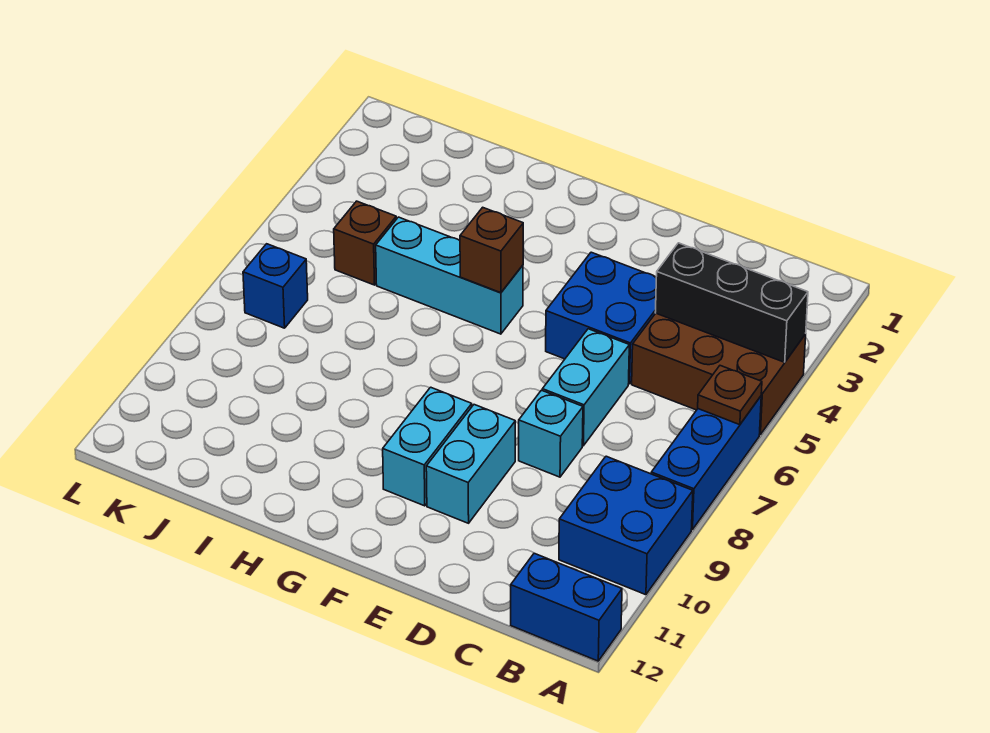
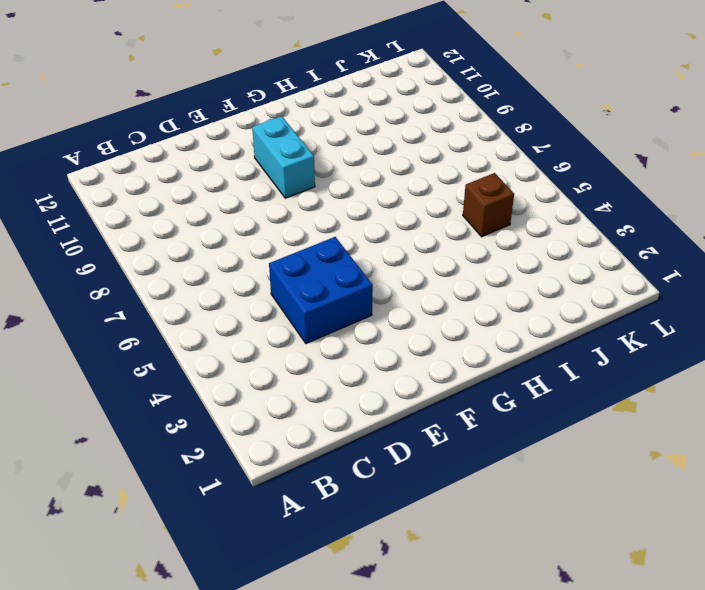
none -> brown brick A4:C5 level 1
none -> blue brick A6:A8 level 1
none -> blue brick A9:B10 level 1

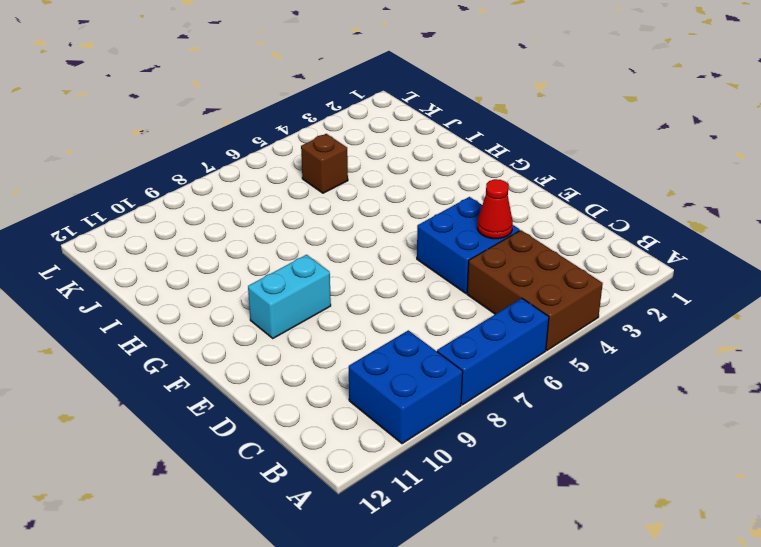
red cone D4 level 2 -> none
none -> blue brick A12:B12 level 1
none -> cyan brick D6:D7 level 1
none -> cyan brick D8 level 1

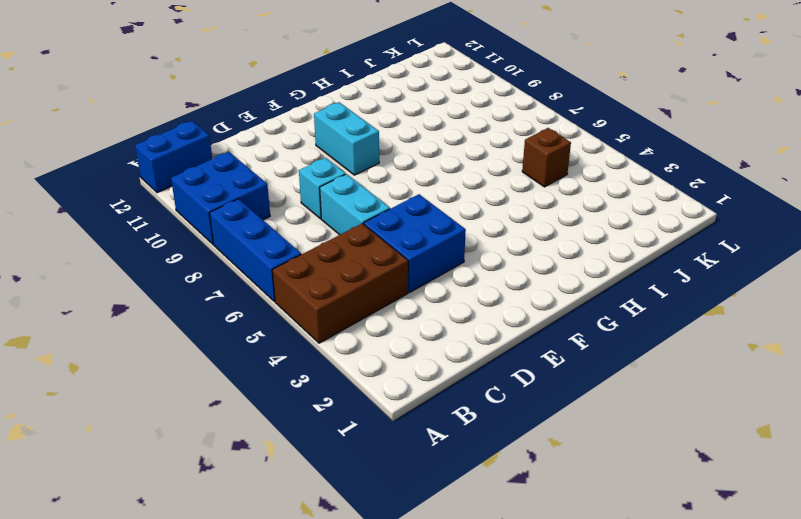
none -> cyan brick E9:E10 level 1
none -> cyan brick G5:I5 level 1
none -> blue brick K7 level 1

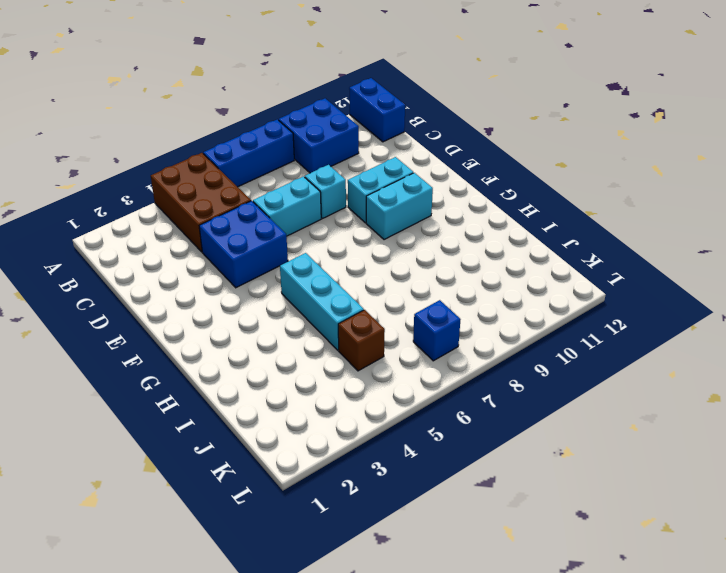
none -> black brick A4:C4 level 2
none -> brown plate A6 level 2
none -> brown brick G5 level 2

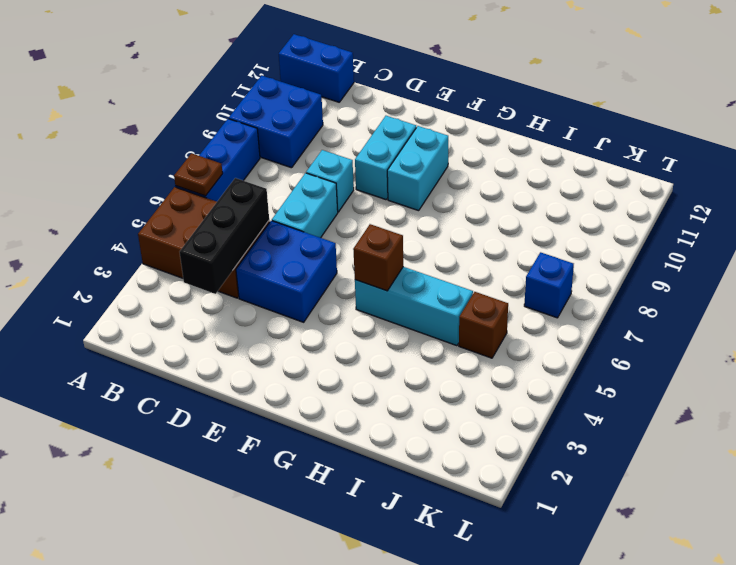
black brick C3:C5 level 2 -> black brick A4:C4 level 2

